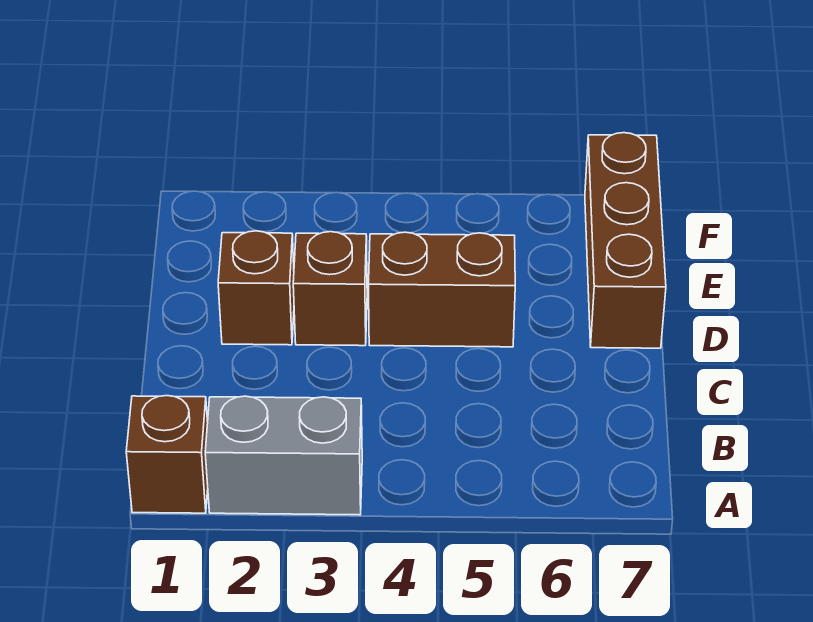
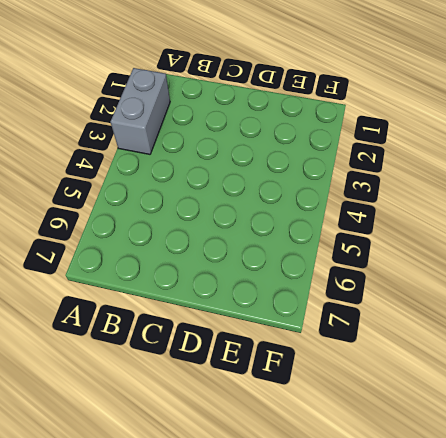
none -> brown brick A1 level 1
none -> brown brick D2 level 1

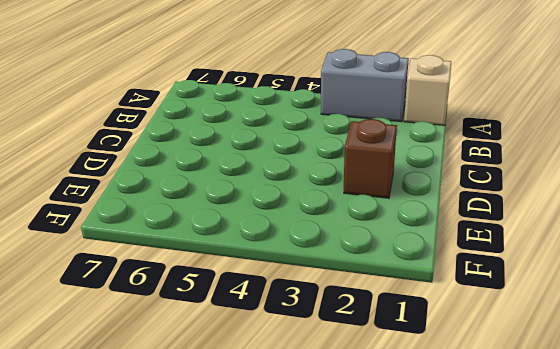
tan brick A1 level 1 -> brown brick A1 level 1
none -> brown brick D3 level 1
none -> brown brick D4:D5 level 1

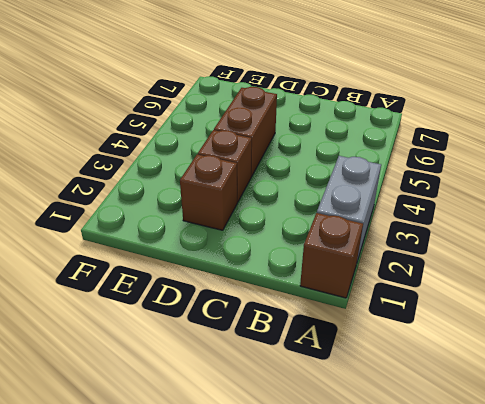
none -> brown brick D7:F7 level 1

